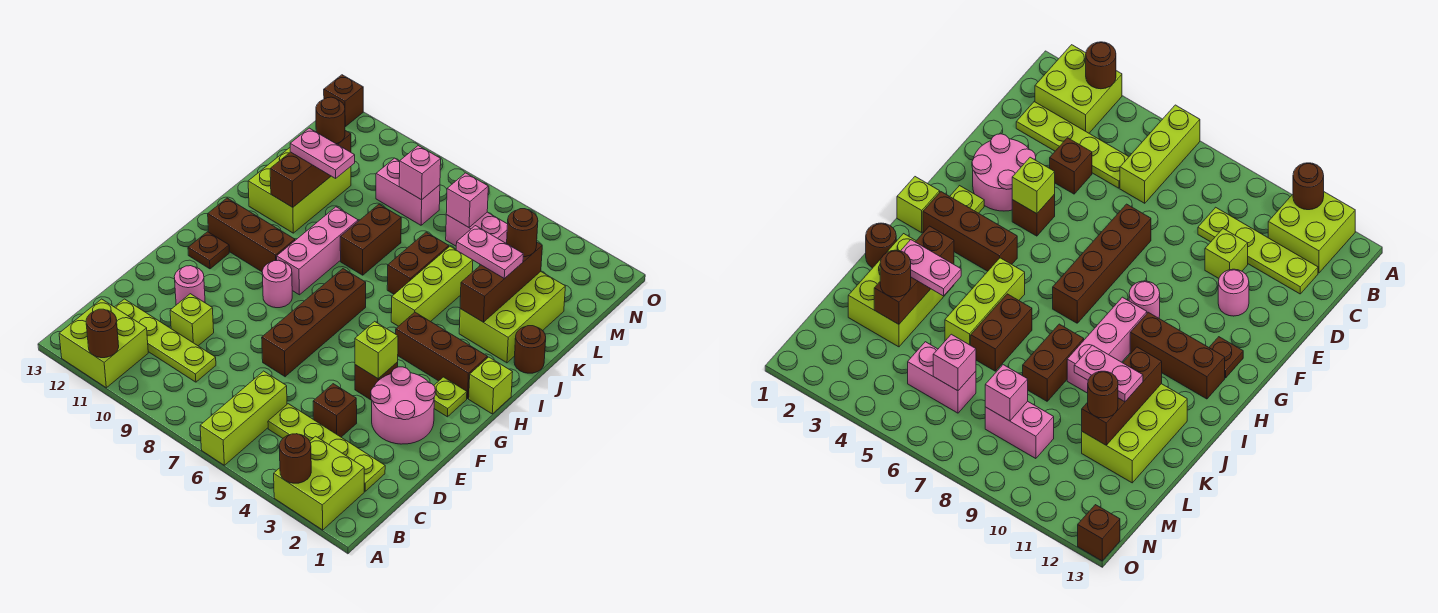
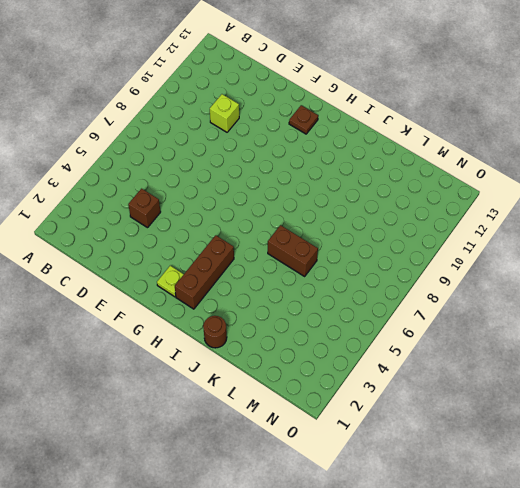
none -> lime brick A2:B3 level 1
none -> lime brick A6:C6 level 1
none -> lime brick A11:B12 level 1
none -> lime plate C2:C5 level 1

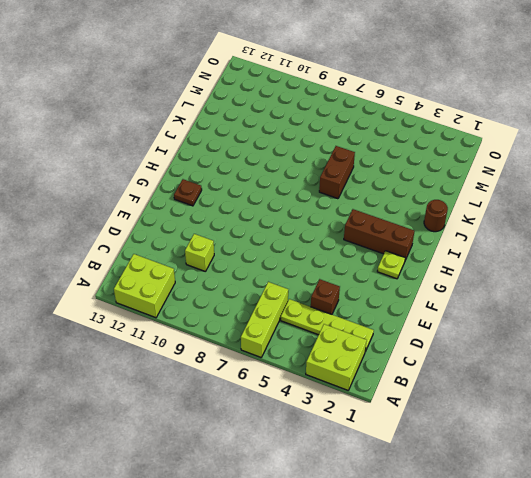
none -> lime plate C9:C12 level 1
none -> pink round brick E2:F3 level 1
none -> brown brick E7:H7 level 1
none -> pink round brick E11 level 1

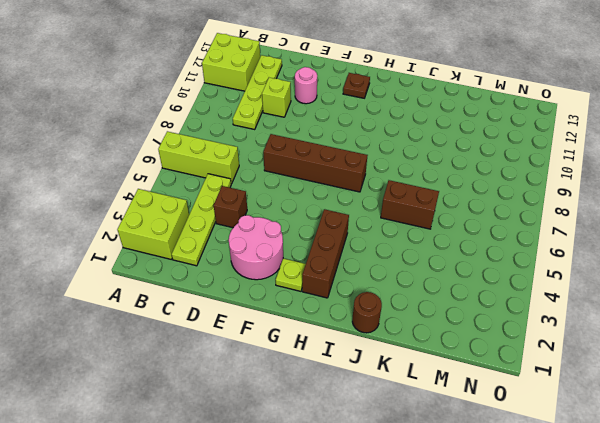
none -> brown brick F4 level 1
none -> pink round brick G9 level 1
none -> lime brick H1 level 1
none -> pink brick H9:J9 level 1

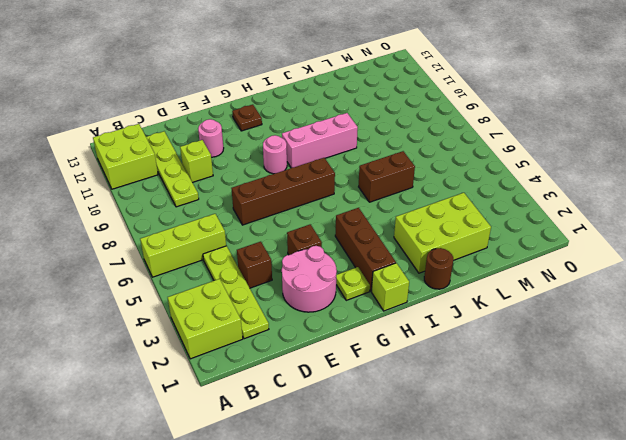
none -> brown brick H10:H12 level 1
none -> lime brick I5:K5 level 1
none -> brown brick J8:K8 level 1
none -> lime brick J11:L12 level 1

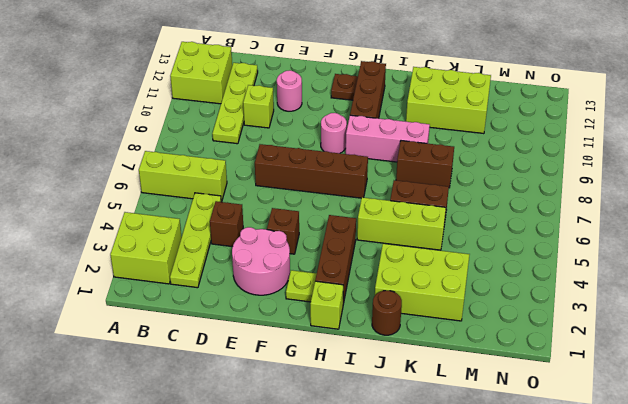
none -> pink brick M5:M6 level 1
none -> pink brick M8:M9 level 1
none -> brown brick O13 level 1
none -> brown round brick A3 level 2

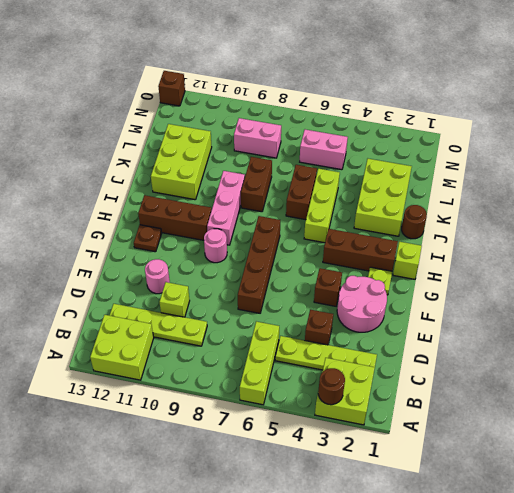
none -> brown round brick A11 level 2
none -> lime brick F4 level 2
none -> brown brick J3:L3 level 2
none -> brown brick J11:L11 level 2

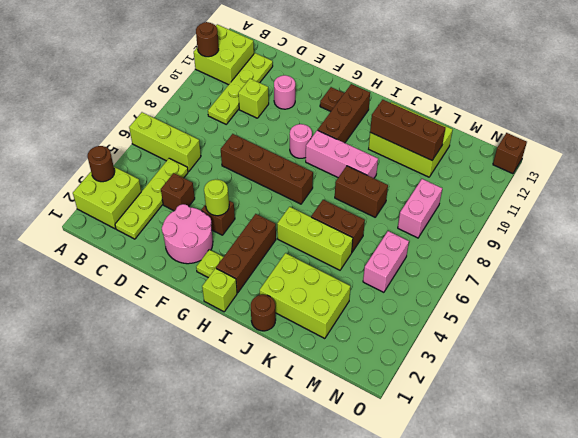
lime round brick F4 level 2 -> lime brick F4 level 2
none -> brown brick J3:L3 level 2
none -> pink brick M6 level 2
none -> pink brick M8 level 2
none -> pink plate K3:K4 level 3

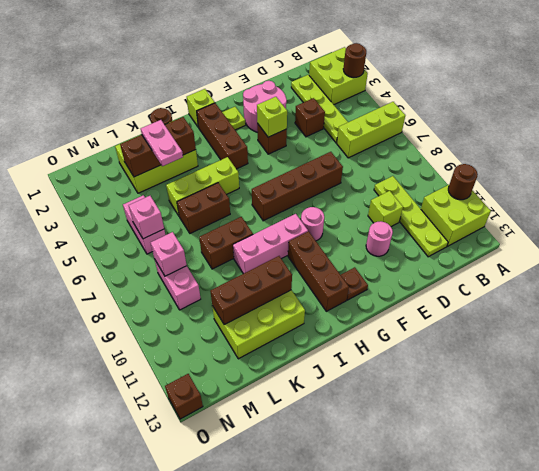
none -> pink plate K10:K11 level 3
none -> brown round brick L3 level 3
none -> brown round brick L11 level 3

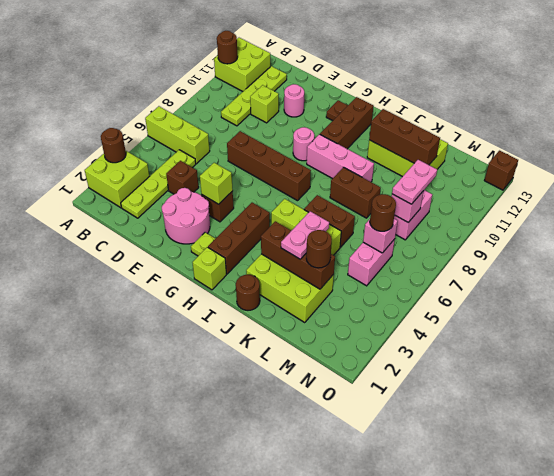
brown round brick M6 level 3 -> brown round brick L11 level 3
pink plate M8:M9 level 3 -> pink plate K10:K11 level 3

